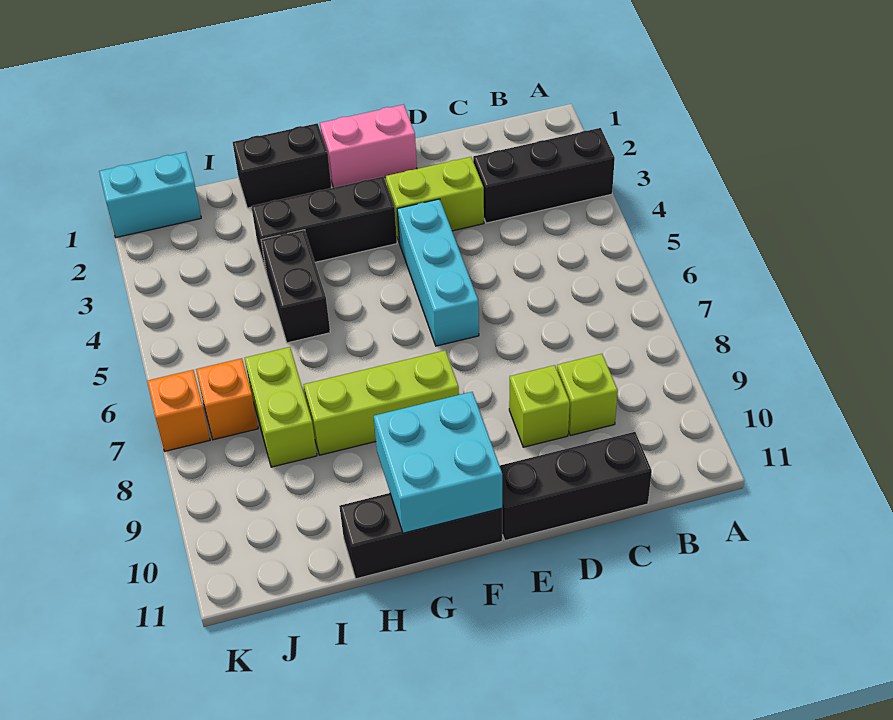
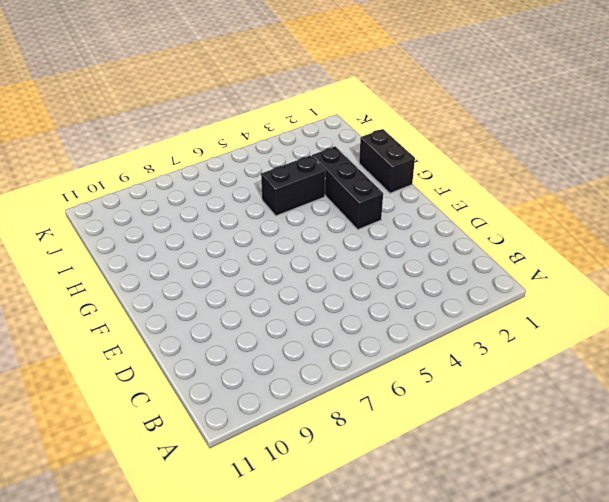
none -> black brick A3:C3 level 1
none -> lime brick C9 level 1
none -> black brick C11:E11 level 1

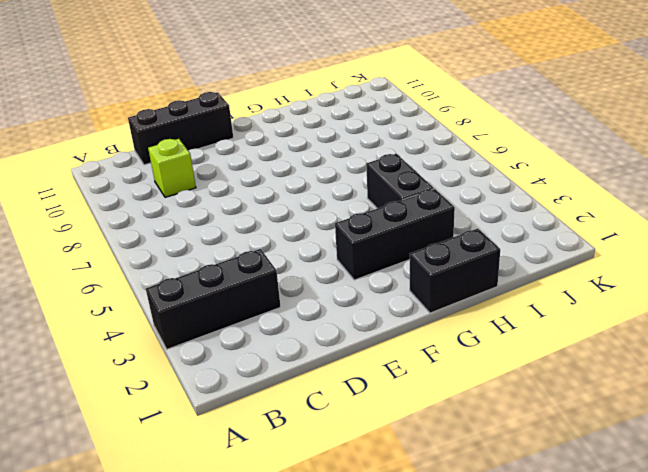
none -> lime brick D3:E3 level 1
none -> lime brick D9 level 1
none -> pink brick E1:F1 level 1

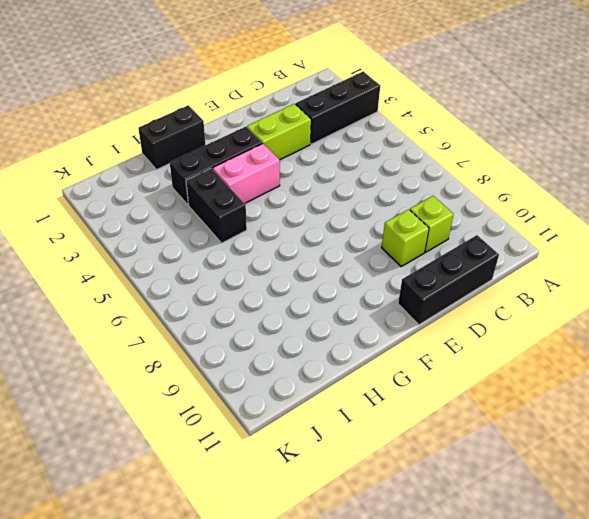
pink brick F4:G4 level 1 -> pink brick E1:F1 level 1
none -> cyan brick E4:E6 level 1
none -> lime brick F8:H8 level 1
none -> black brick F11:H11 level 1

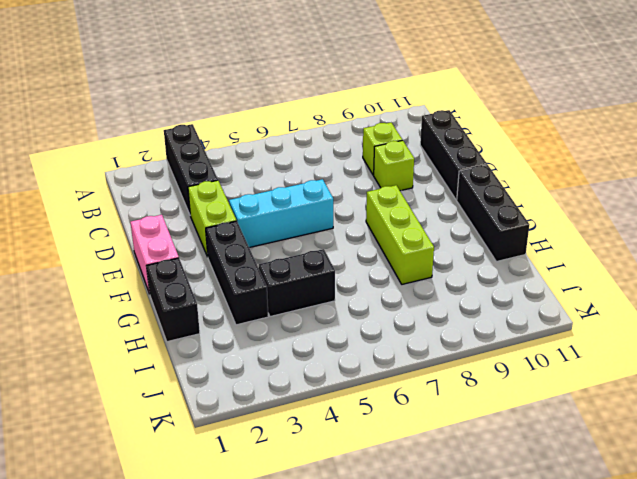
none -> lime brick I7:I8 level 1
none -> cyan brick J1:K1 level 1
none -> orange brick J7 level 1

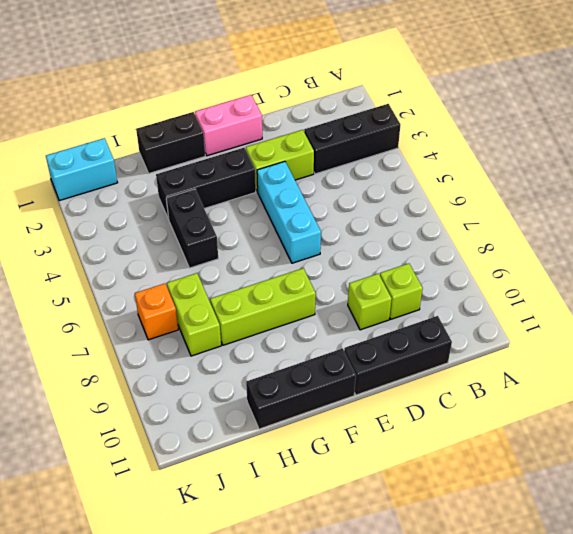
none -> orange brick K7 level 1
none -> cyan brick F10:G11 level 2

